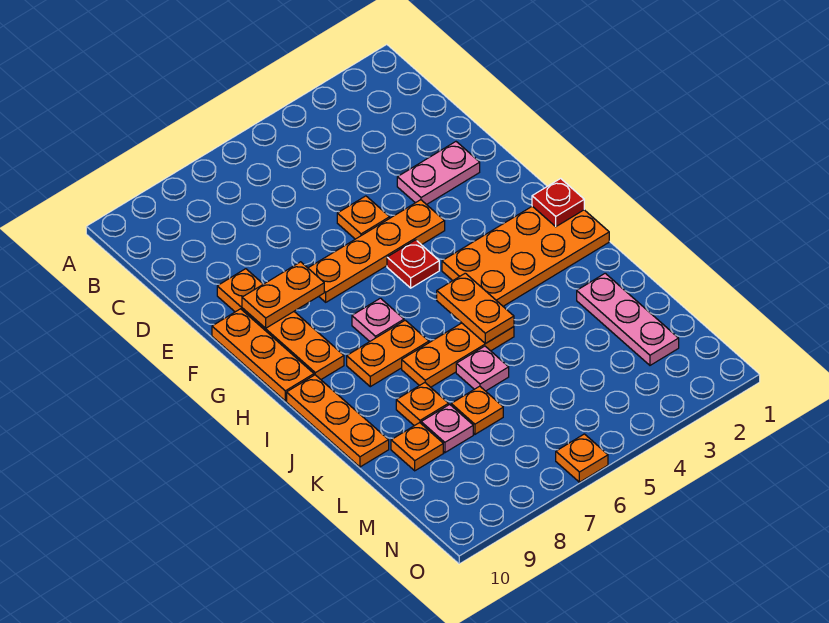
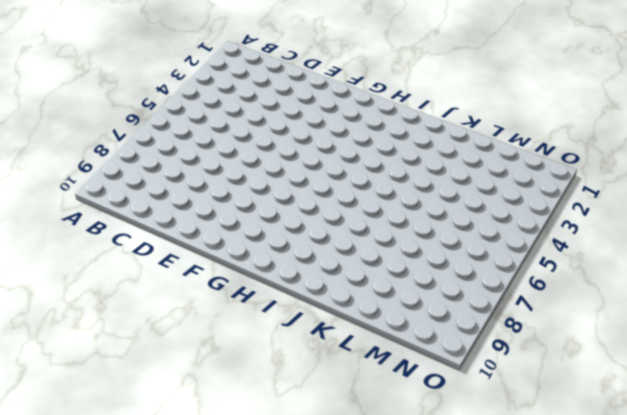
none -> pink plate E2:E3 level 1
none -> orange plate E5 level 1
none -> orange plate E9:H9 level 1

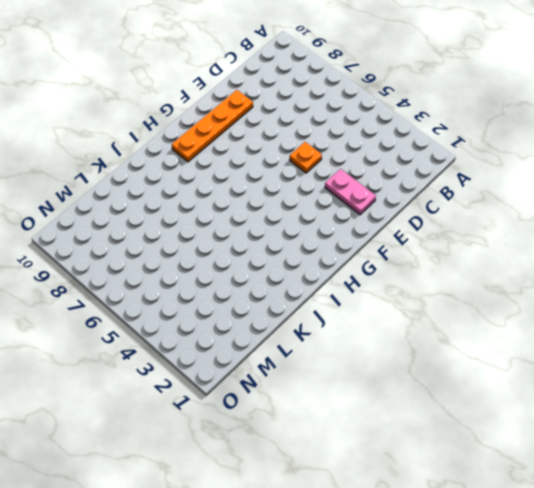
none -> orange plate F4:F7 level 1
none -> orange plate F10:H10 level 1
none -> red plate G5 level 1

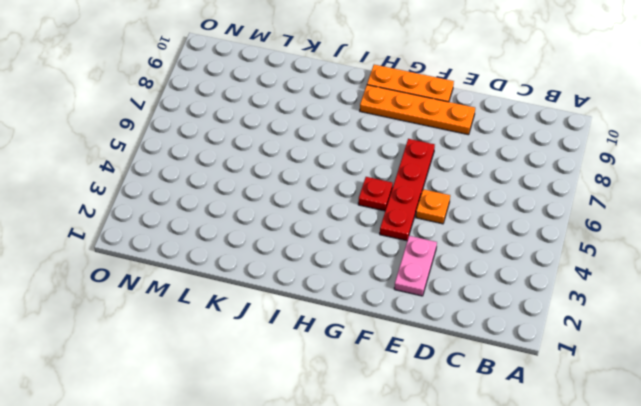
red plate F4:F7 level 1 -> orange plate F4:F7 level 1
none -> orange plate H1:I4 level 1
none -> pink plate H7 level 1
none -> orange plate I7:I8 level 1

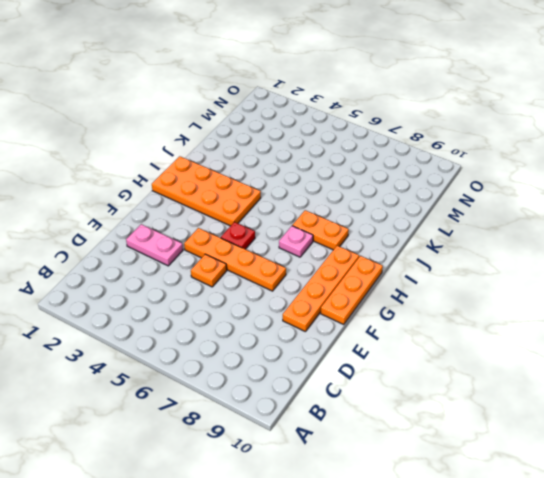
none -> orange plate I10:K10 level 1
none -> orange plate J5:J7 level 1
none -> pink plate K2:M2 level 1

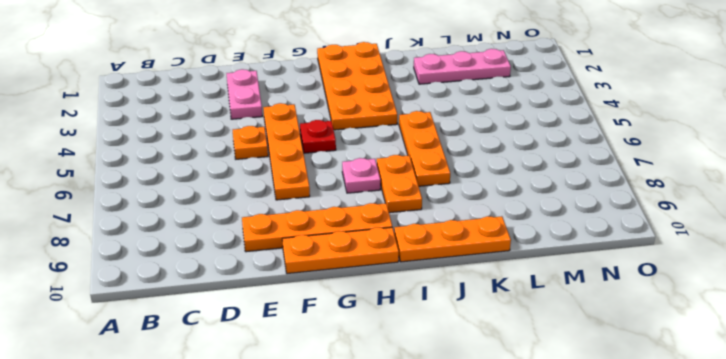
none -> pink plate K6 level 1
none -> orange plate K8 level 1
none -> orange plate L7 level 1

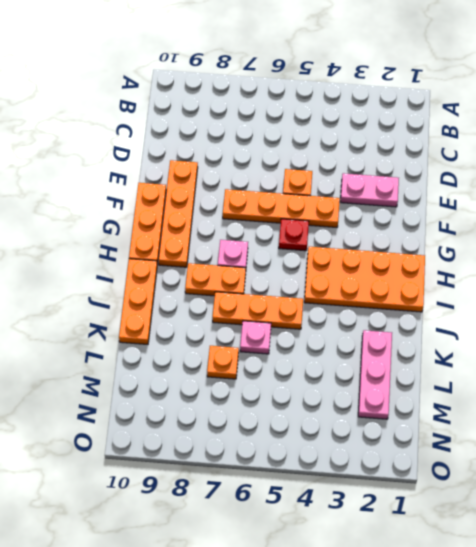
none -> orange plate K8 level 1
none -> pink plate L8 level 1
none -> orange plate L9 level 1

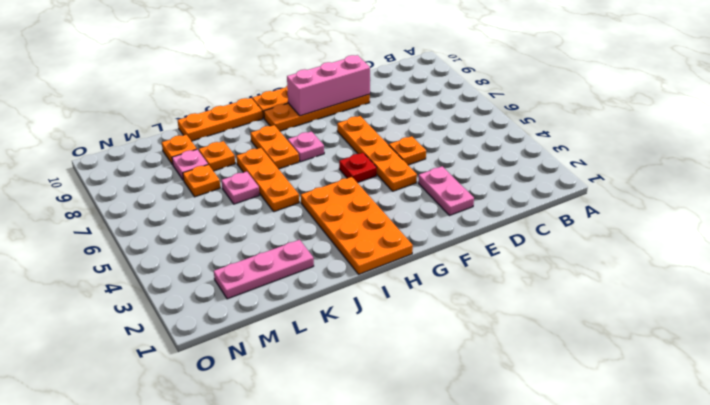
pink brick E9:G9 level 2 -> orange plate F8:F9 level 2
none -> orange plate O6 level 1
none -> red plate H1 level 2
none -> orange plate I5:J5 level 2

